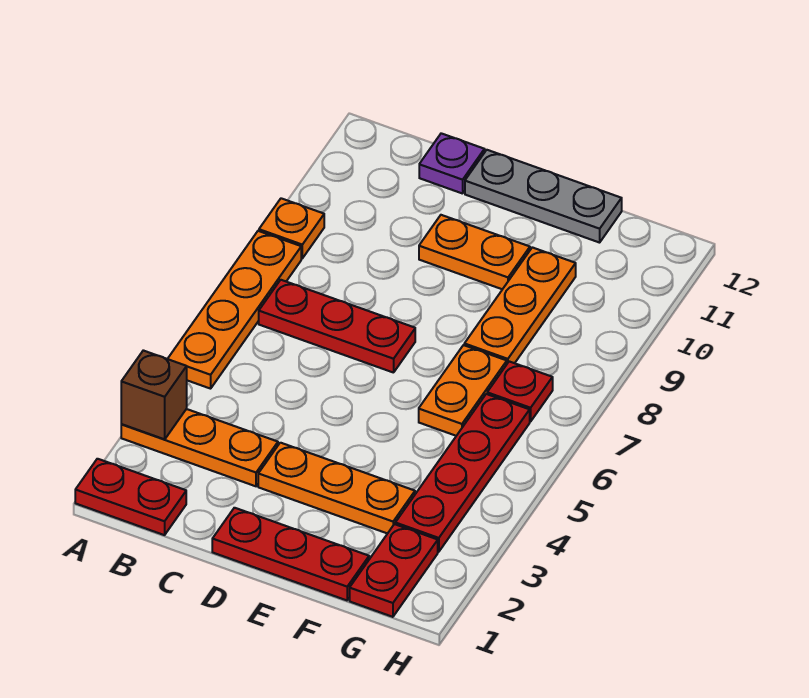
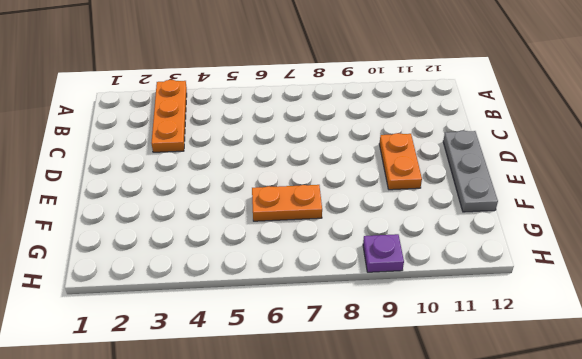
purple plate H9 level 1 -> purple plate C12 level 1
none -> red plate A1:B1 level 1
none -> orange plate A5:A8 level 1
none -> orange plate A9 level 1

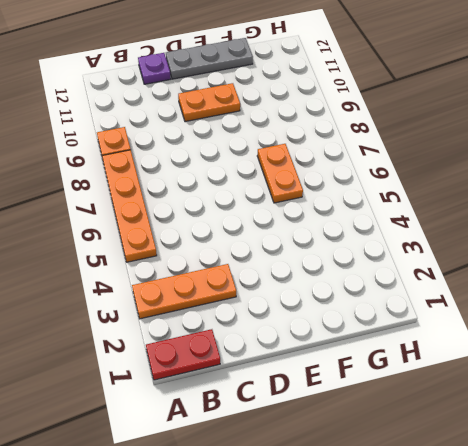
none -> red plate B7:D7 level 1
none -> red plate D1:F1 level 1
none -> orange plate D3:F3 level 1

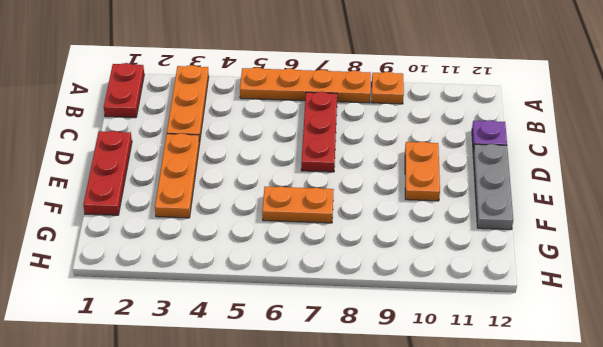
none -> orange plate F8:F10 level 1
none -> red plate G1:G2 level 1
none -> red plate G3:G6 level 1

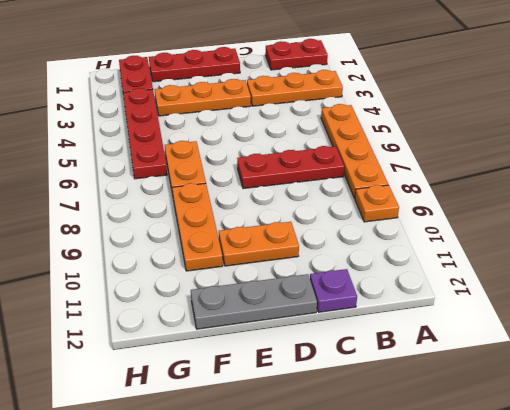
none -> red plate G7 level 1
none -> brown brick A3 level 2

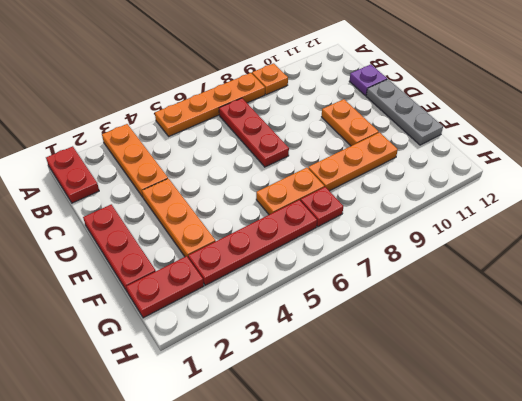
none -> brown brick A3 level 2

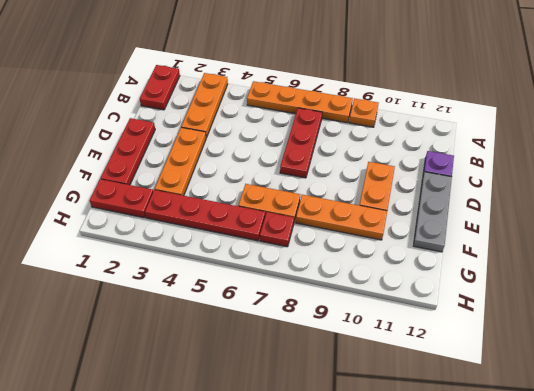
none -> brown brick A3 level 2

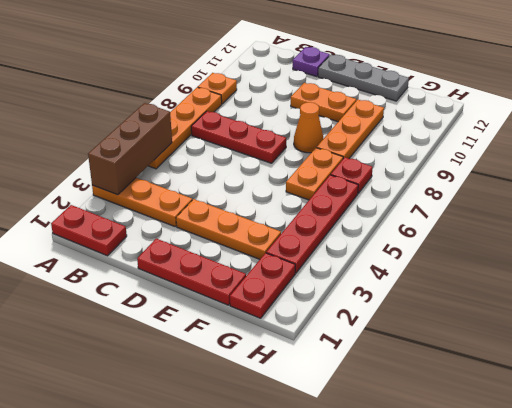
brown brick A3:A5 level 2 -> brown brick A3 level 2
orange cone E8 level 1 -> none

